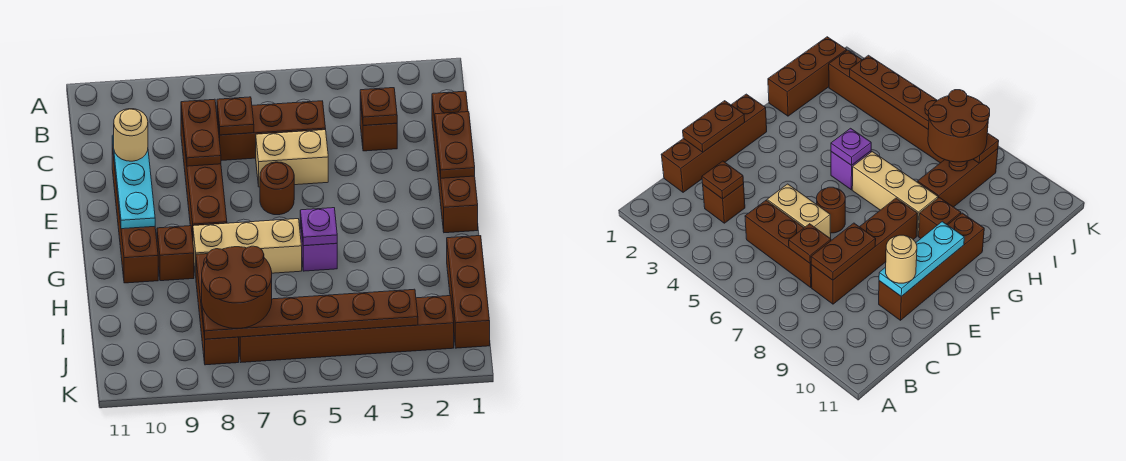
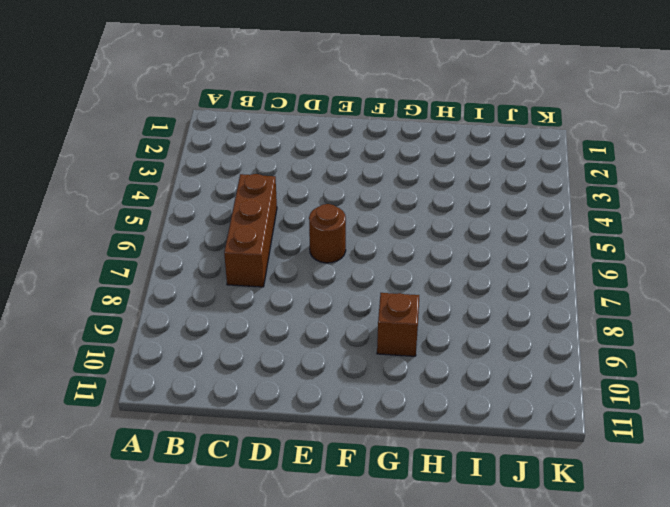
none -> brown brick C1:F1 level 1
none -> brown brick C3 level 1
none -> brown brick C8:F8 level 1

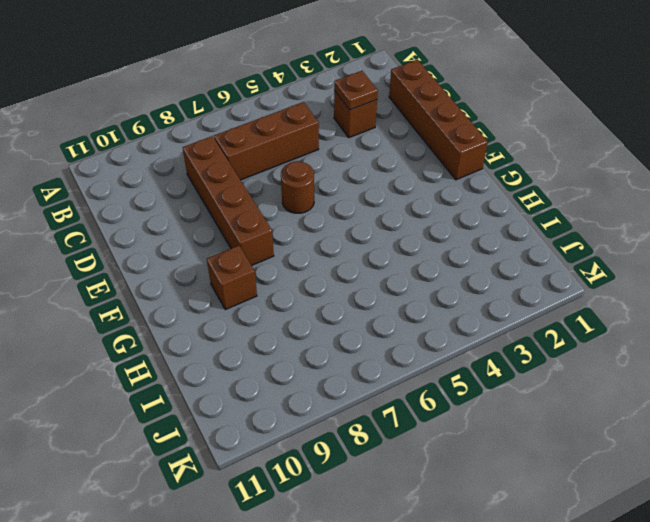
none -> tan brick D5:D6 level 1
none -> brown brick D10:G10 level 1
none -> purple brick G5 level 1

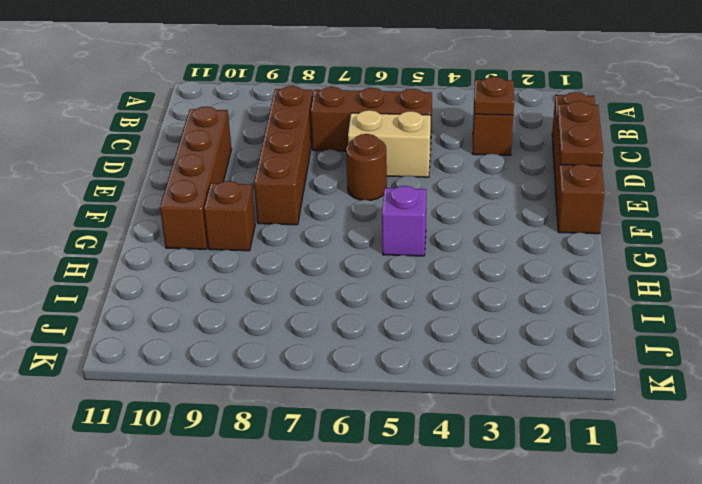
none -> tan brick G6:G8 level 1
none -> brown brick H1:J1 level 1
none -> brown brick H8:J8 level 1

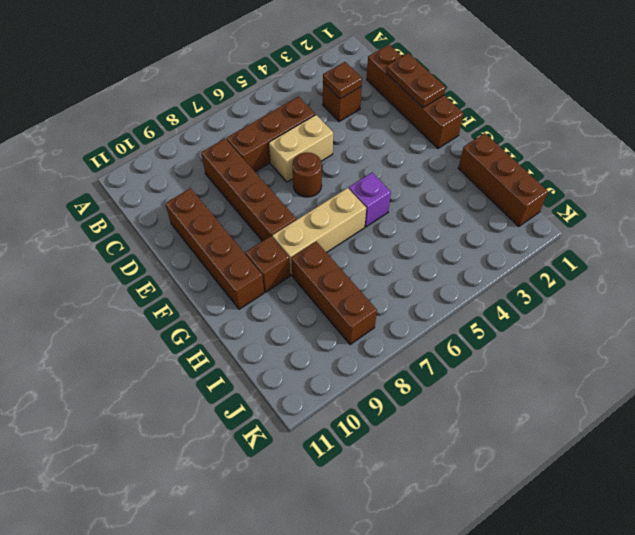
none -> brown brick J2:J7 level 1
none -> brown plate C7 level 2
none -> brown plate C8:D8 level 2

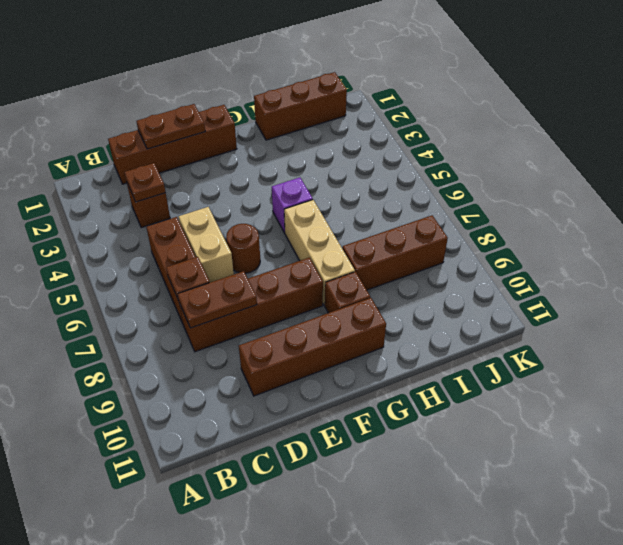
none -> brown brick J2:J7 level 1
none -> cyan plate D10:F10 level 2
none -> purple plate G5 level 2

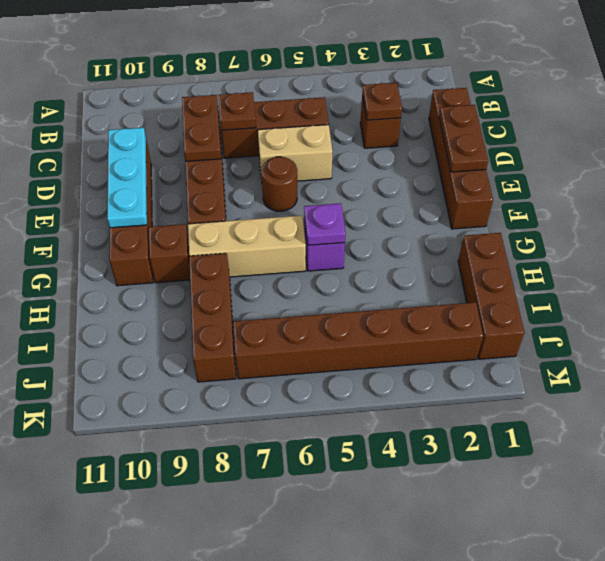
none -> brown plate J3:J8 level 2
none -> tan round brick D10 level 3
none -> brown round brick I7:J8 level 3

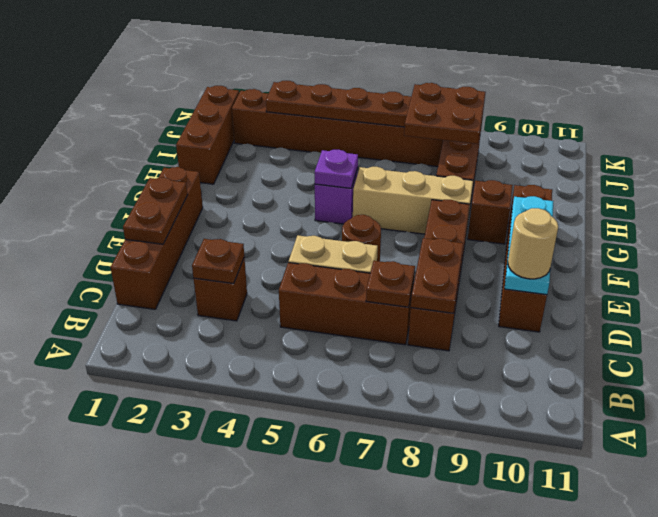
brown plate I7:J8 level 3 -> brown round brick I7:J8 level 3

